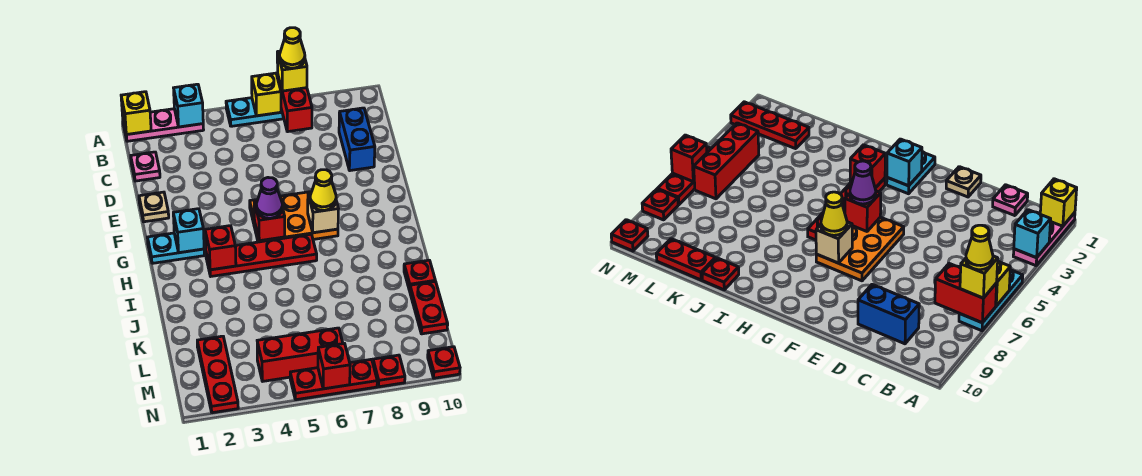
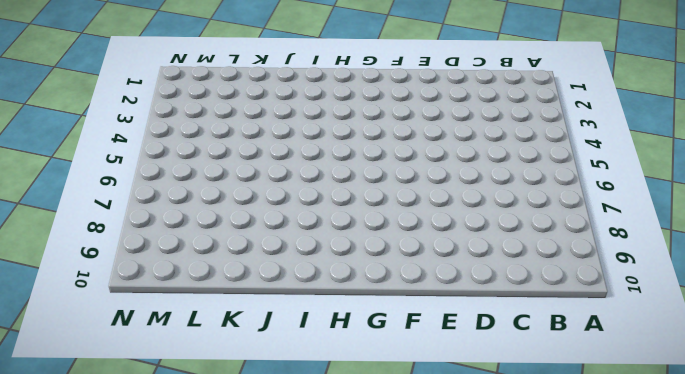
none -> pink plate A1:A3 level 1
none -> cyan plate A5:A7 level 1
none -> pink plate C1 level 1

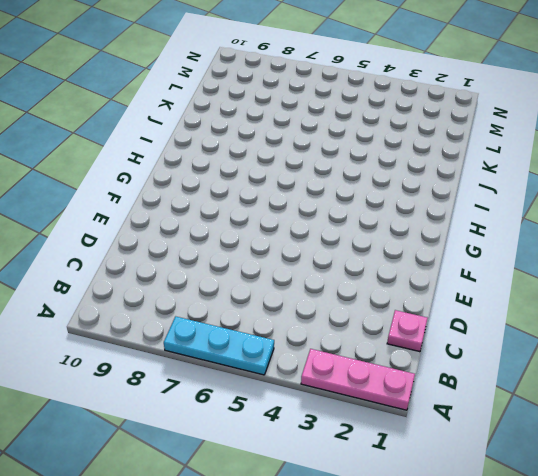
none -> blue brick C9:D9 level 1
none -> tan plate E1 level 1
none -> orange plate F5:G7 level 1

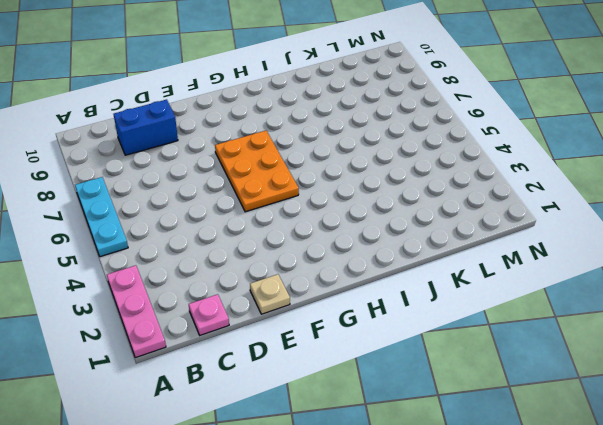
none -> cyan plate G1:G2 level 1
none -> red plate H3:H6 level 1
none -> red plate J10 level 1

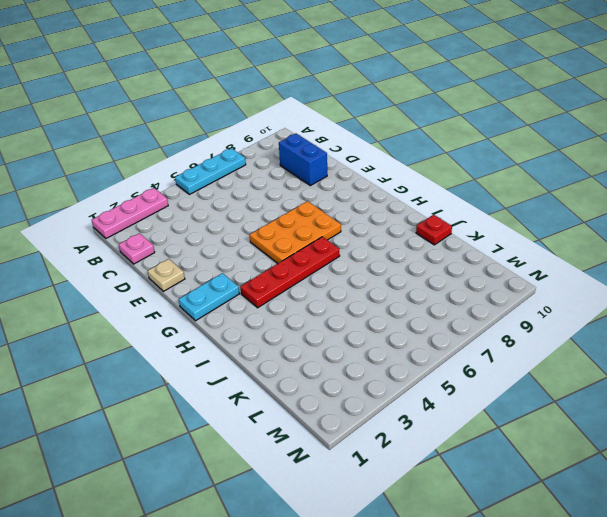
none -> red plate K10:L10 level 1
none -> red plate L2:N2 level 1
none -> red brick M4:M6 level 1

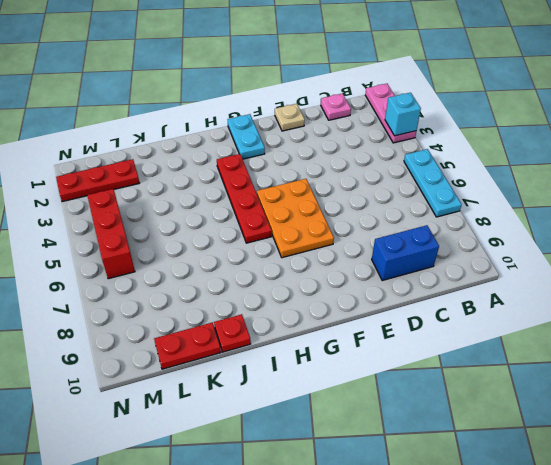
none -> red plate N5:N7 level 1
none -> red plate N8 level 1
none -> red plate N10 level 1

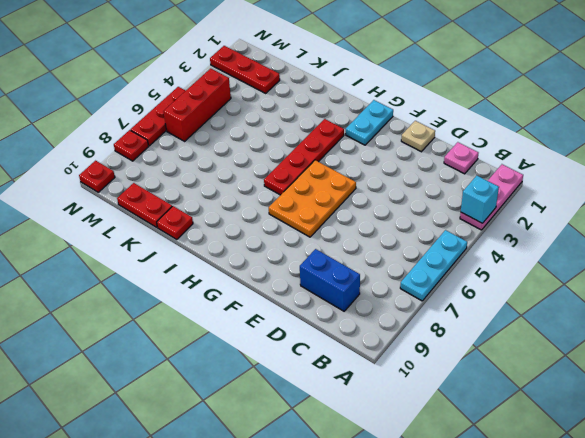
none -> yellow brick A1 level 2
none -> yellow brick A6 level 2
none -> red brick A7:B7 level 2

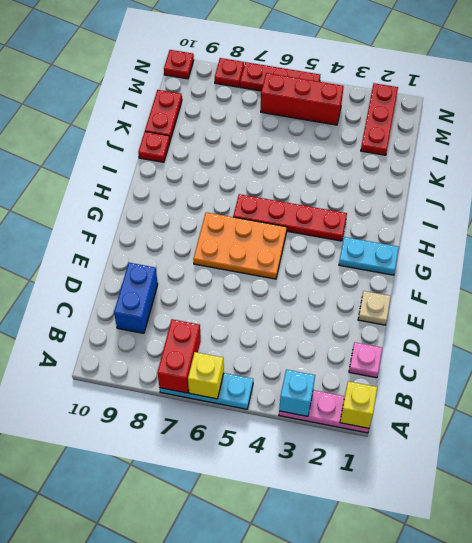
none -> cyan brick G2 level 2
none -> red brick G5 level 2
none -> tan brick G7 level 2

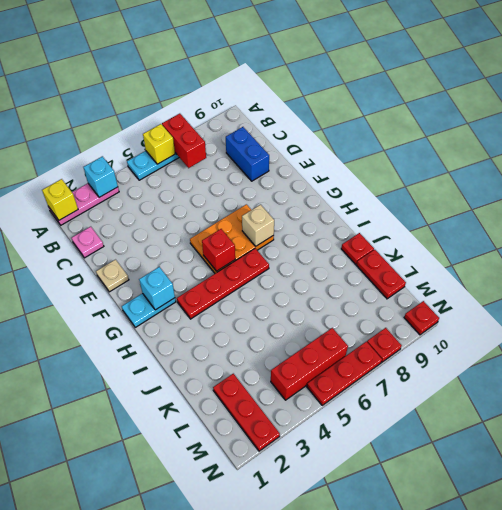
none -> red brick H3 level 2
none -> red brick N6 level 2
none -> yellow brick A7 level 3

